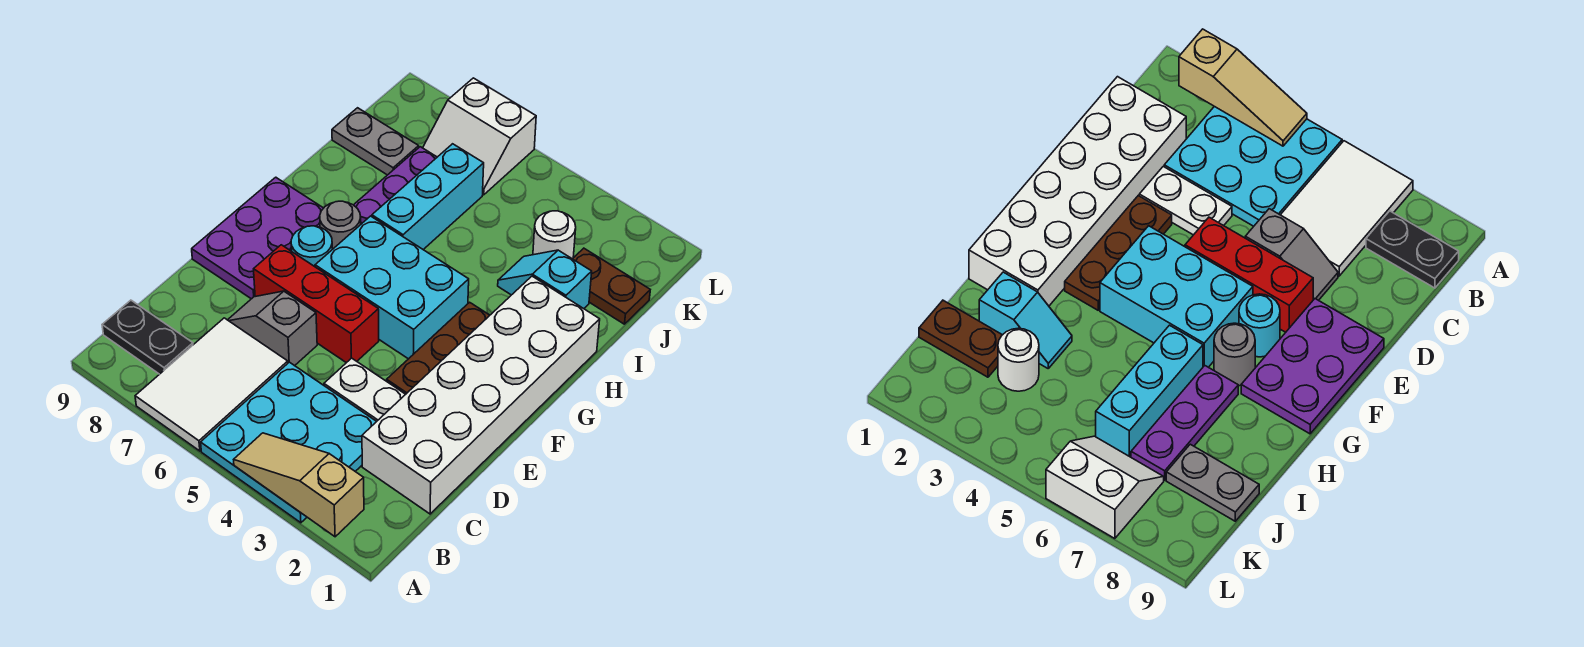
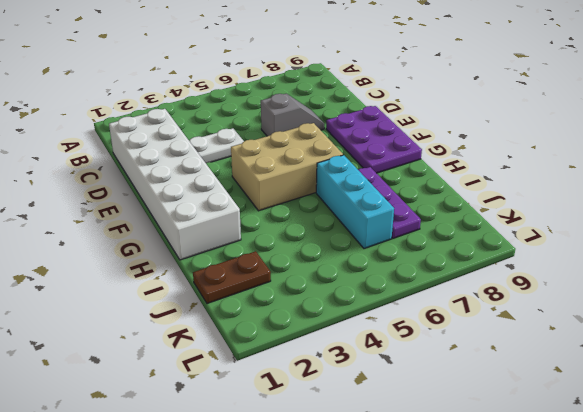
tan brick F4:G6 level 1 -> cyan brick F4:G6 level 1
none -> cyan plate A3:C5 level 1
none -> white tile A6:C7 level 1
none -> black plate B8:B9 level 1

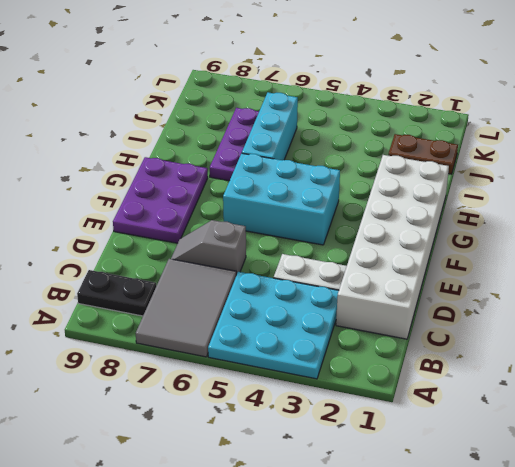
grey tile A6:C7 level 1 -> white tile A6:C7 level 1
none -> brown plate E3:G3 level 1
none -> red brick E5:E7 level 1
none -> cyan round brick F7 level 1

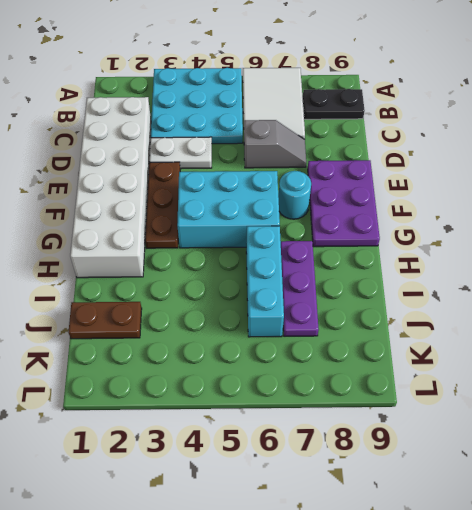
none -> red brick E5:E7 level 1
none -> grey round brick G7 level 1
none -> cyan slope I2:I3 level 1 top 2

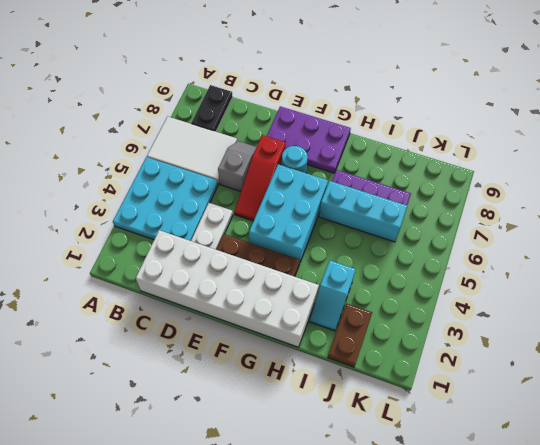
red slope E5:E7 level 1 top 7 -> red brick E5:E7 level 1
cyan slope I2:I3 level 1 top 3 -> cyan slope I2:I3 level 1 top 2
none -> grey round brick G7 level 1
none -> white round brick J3 level 1
none -> grey plate J8:J9 level 1

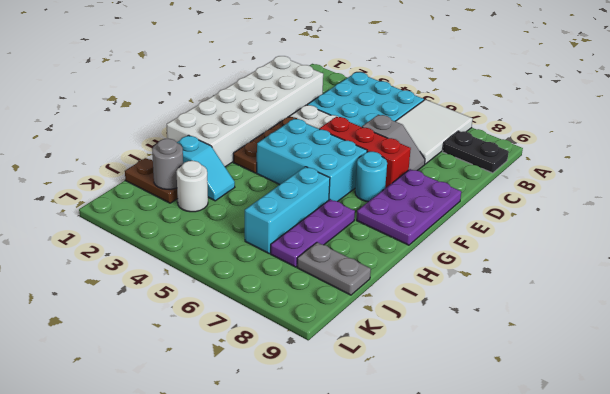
grey round brick J2 level 2 -> grey round brick G7 level 1
none -> white slope K6:L7 level 1 top L
none -> tan slope A2:A4 level 2 top 2

